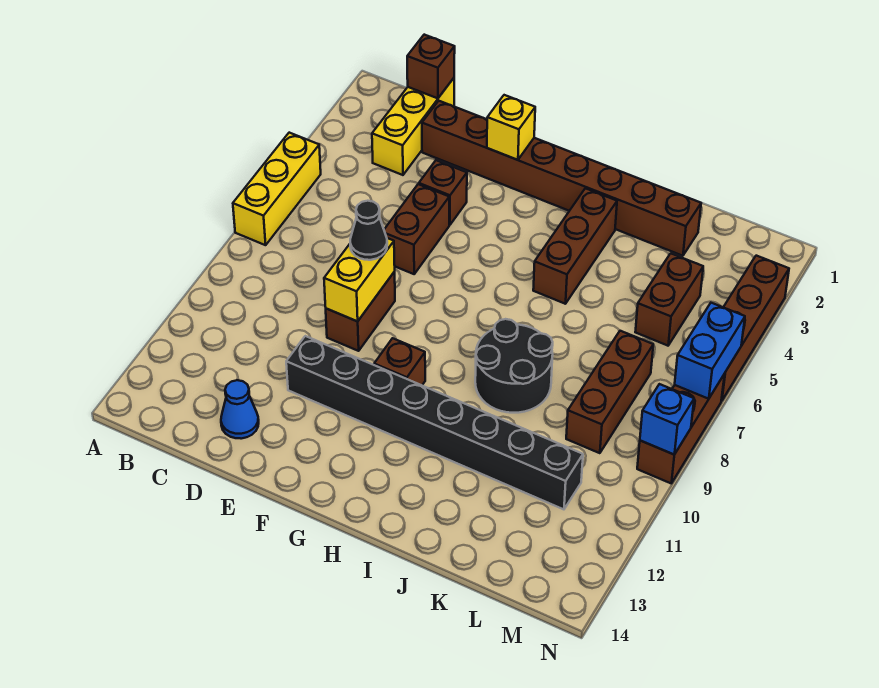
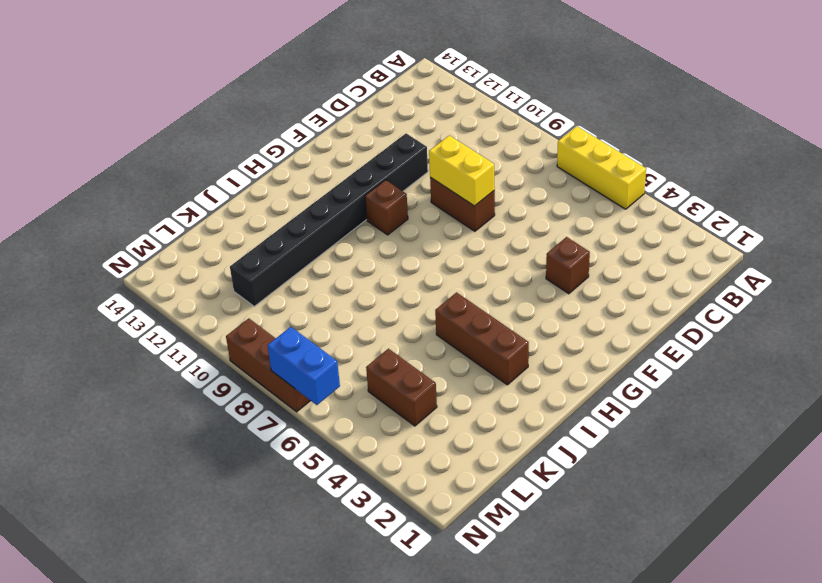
none -> yellow brick C1:C3 level 1
none -> brown brick D2:K2 level 1
none -> blue cone D13 level 1

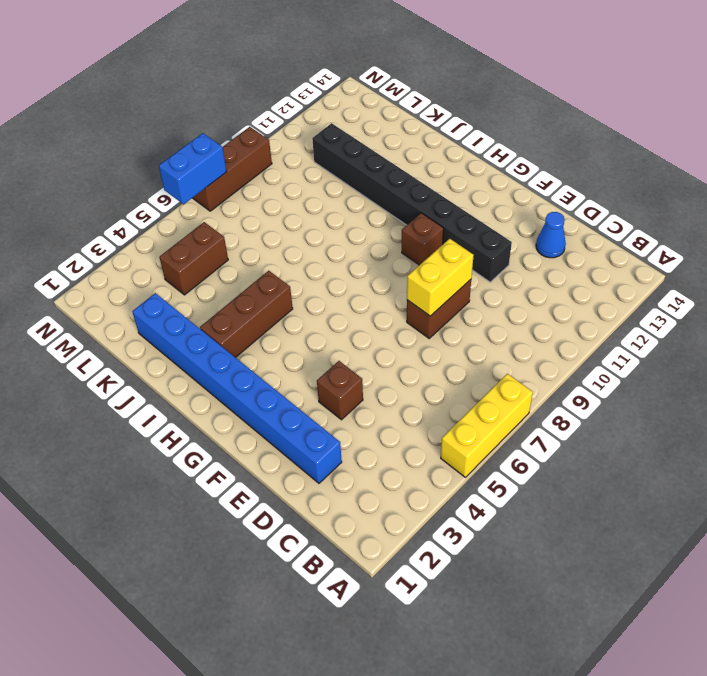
blue brick D2:K2 level 1 -> brown brick D2:K2 level 1
none -> yellow brick C1:C3 level 1
none -> brown brick E5:E6 level 1
none -> black round brick I8:J9 level 1

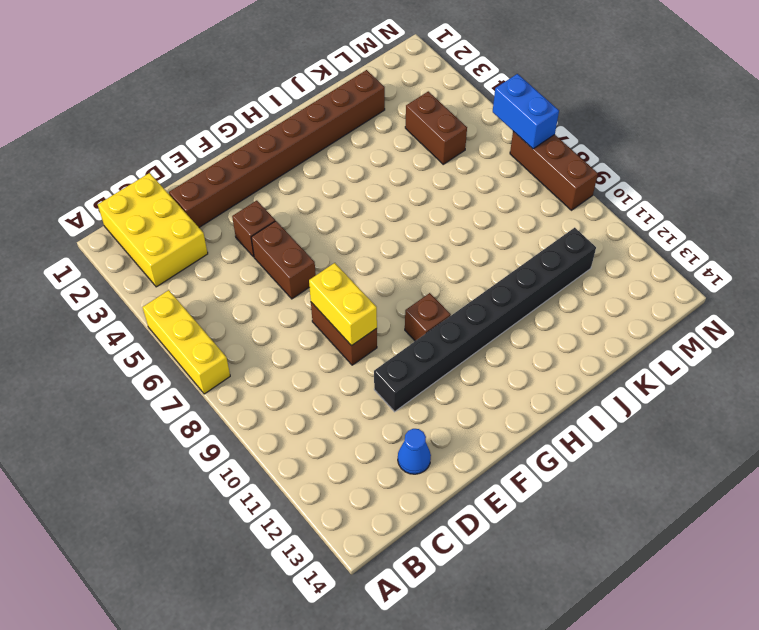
yellow brick B1:C3 level 1 -> yellow brick C1:C3 level 1
none -> brown brick I3:I5 level 1
none -> black round brick I8:J9 level 1
none -> brown brick L7:L9 level 1

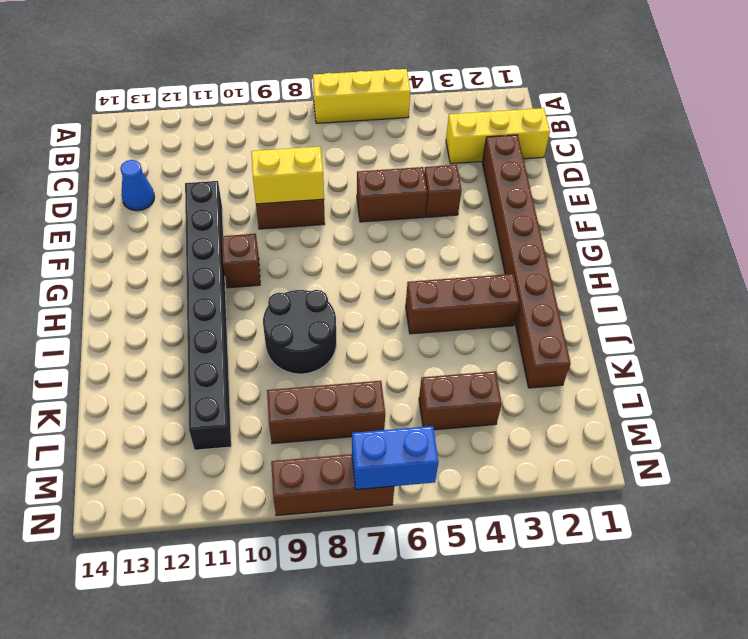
none -> brown brick N3:N6 level 1
none -> brown brick C1 level 2
none -> yellow brick F2 level 2

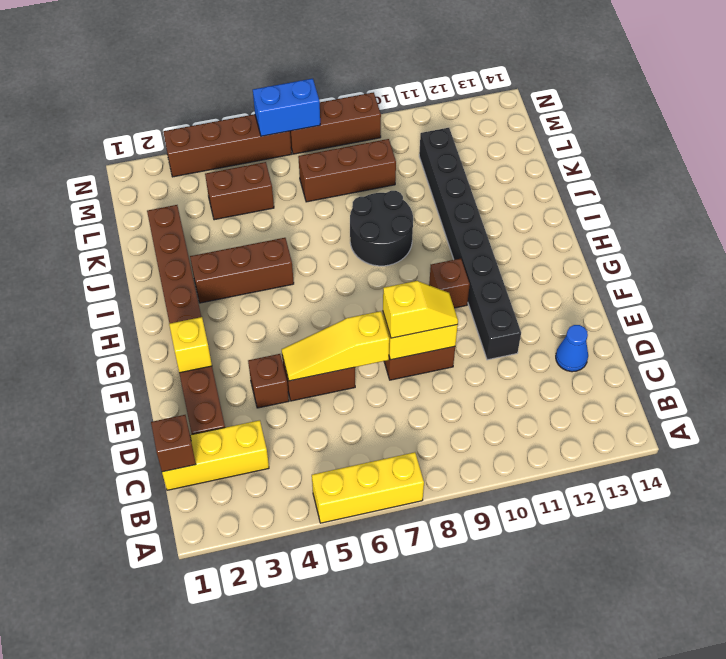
yellow slope E5:E7 level 2 top 7 -> none
yellow slope E8:E9 level 3 top 8 -> black cone E8 level 3
none -> blue brick N9 level 2

